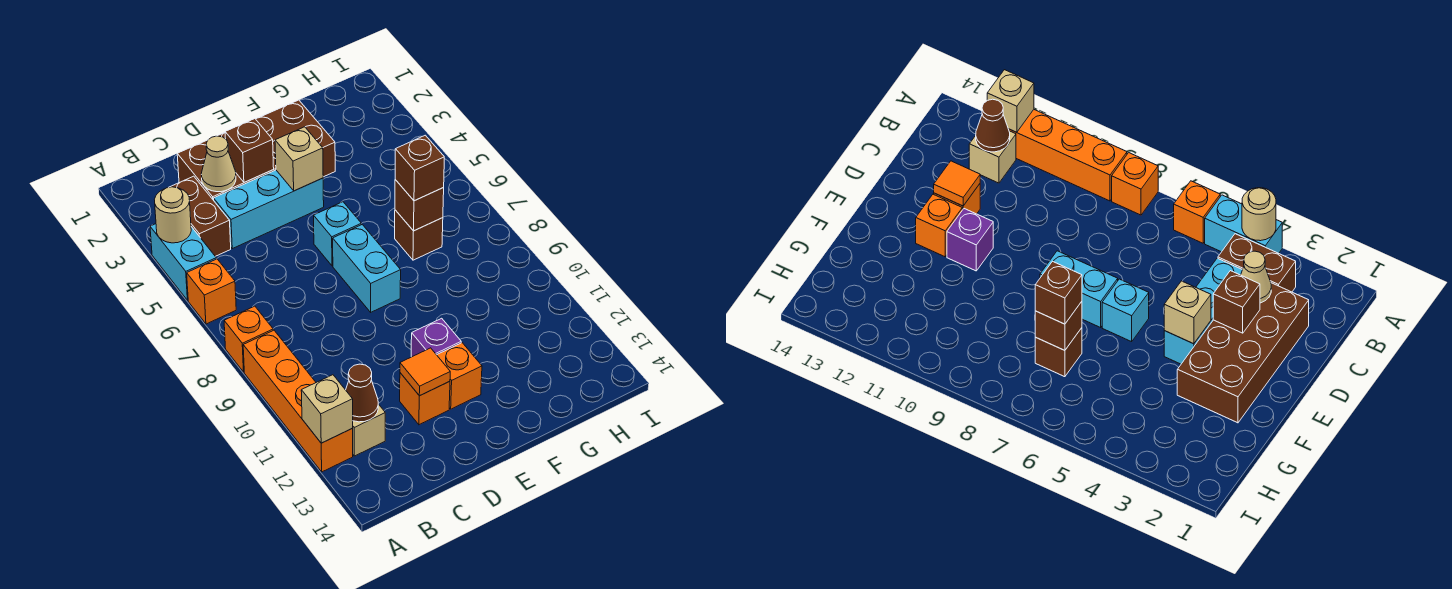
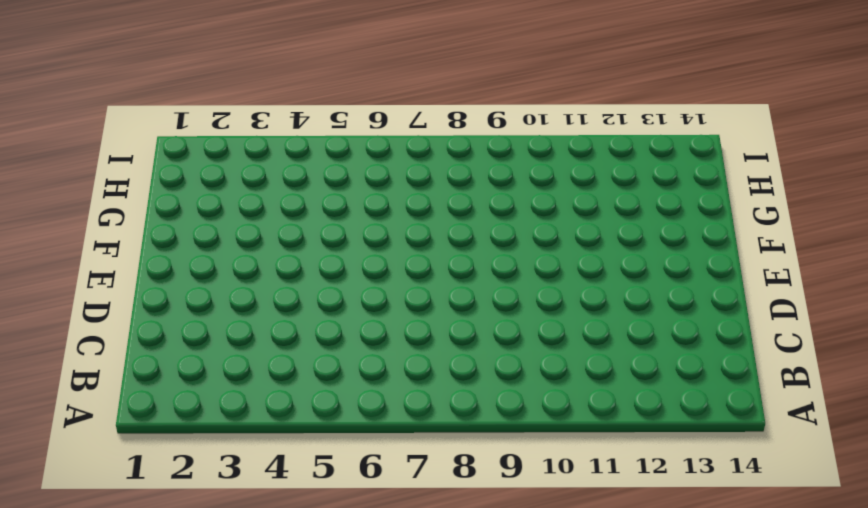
none -> cyan brick A4:A5 level 1
none -> orange brick A6 level 1
none -> orange brick A8 level 1

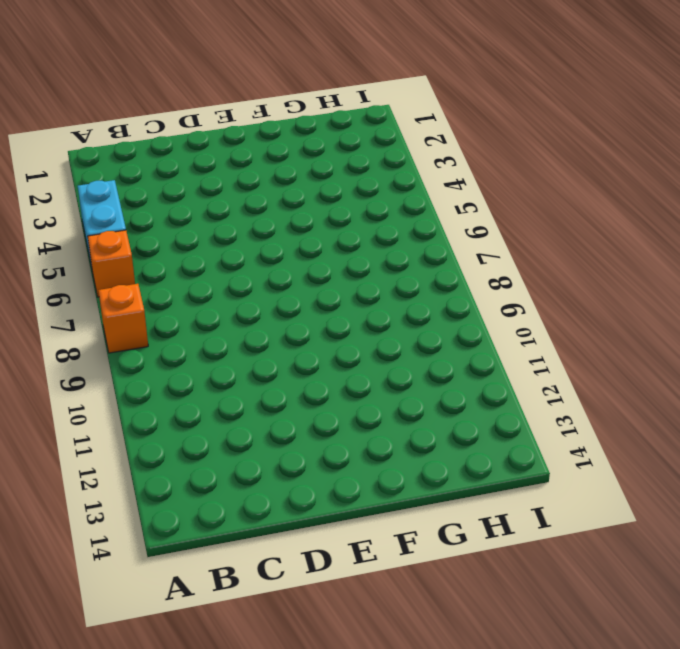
none -> orange brick A9:A12 level 1
none -> brown brick B3:B4 level 1
none -> tan brick B12 level 1

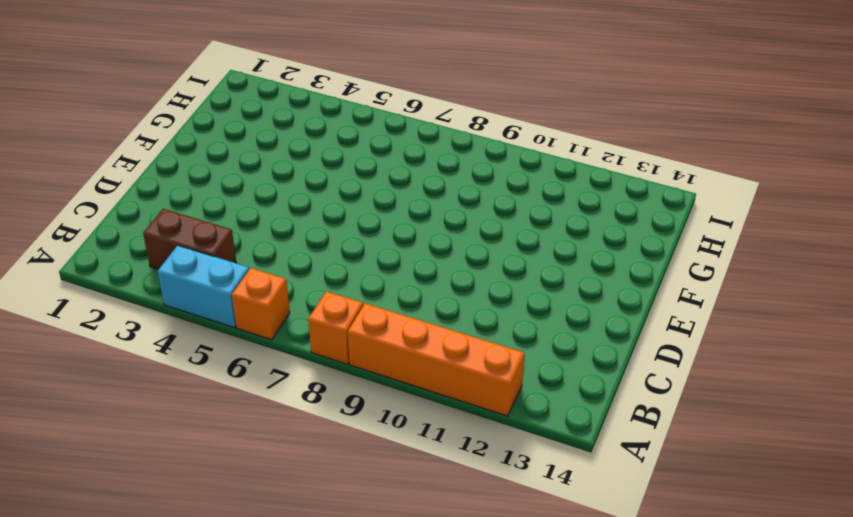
none -> tan brick B12 level 1
none -> brown brick C2:F3 level 1
none -> cyan brick C4:E4 level 1

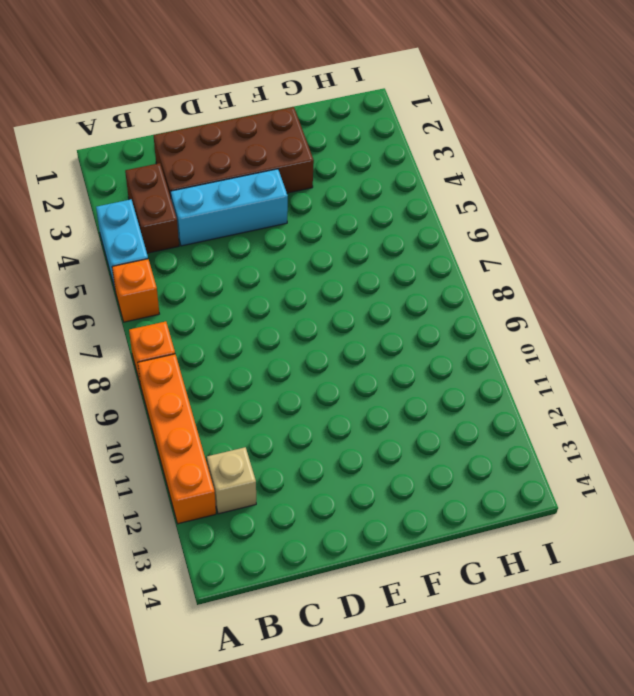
none -> orange brick D12 level 1
none -> cyan brick E6 level 1
none -> cyan brick E7:E8 level 1

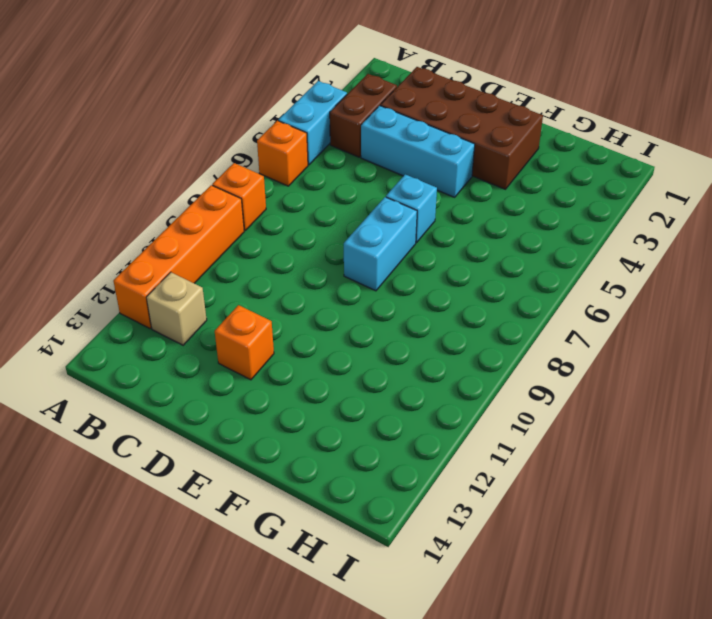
none -> purple brick E11 level 1
none -> orange brick E12 level 1
none -> brown brick G7 level 1

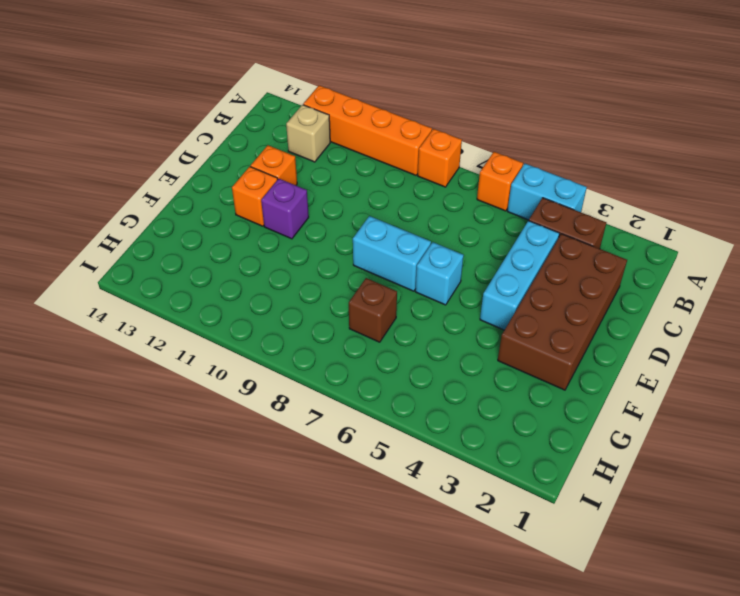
none -> tan round brick A4 level 2
none -> tan brick A12 level 2
none -> brown cone B12 level 2

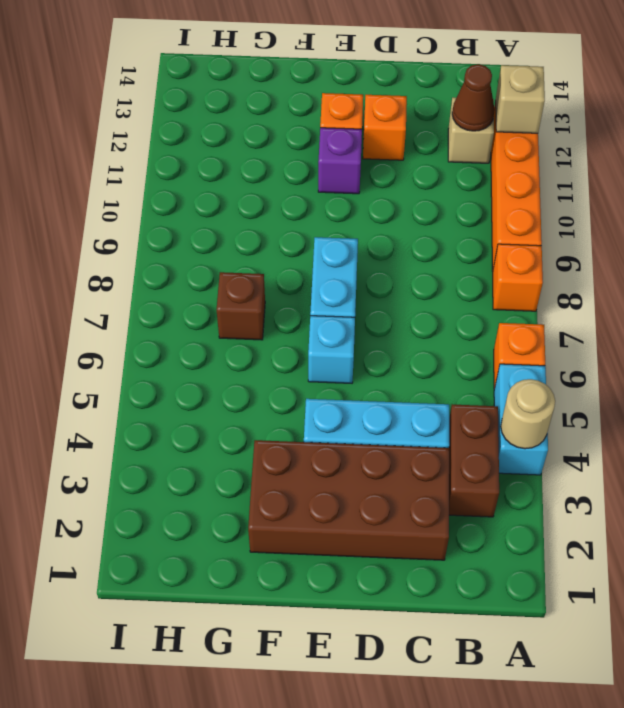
none -> tan cone C3 level 2
none -> brown brick D3 level 2
none -> orange tile D12 level 2

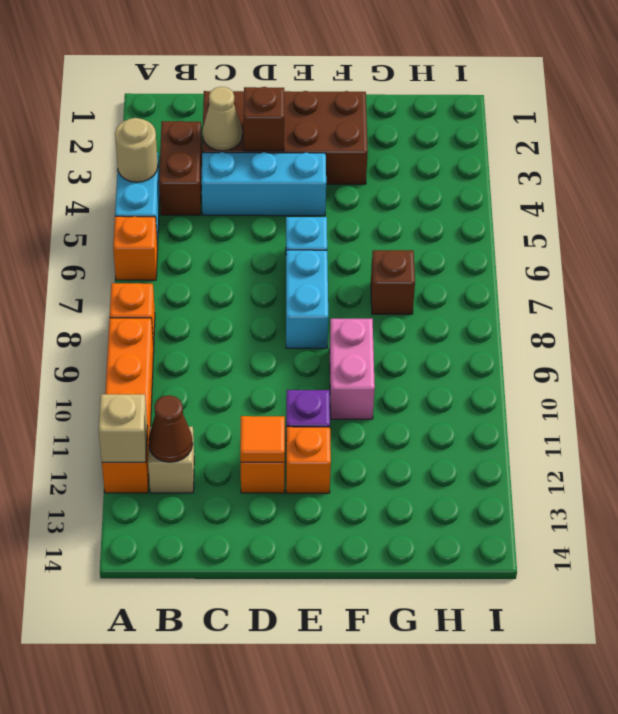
pink brick F9:F10 level 1 -> none
none -> tan brick E4 level 2
none -> brown brick G7 level 2
none -> brown brick G7 level 3

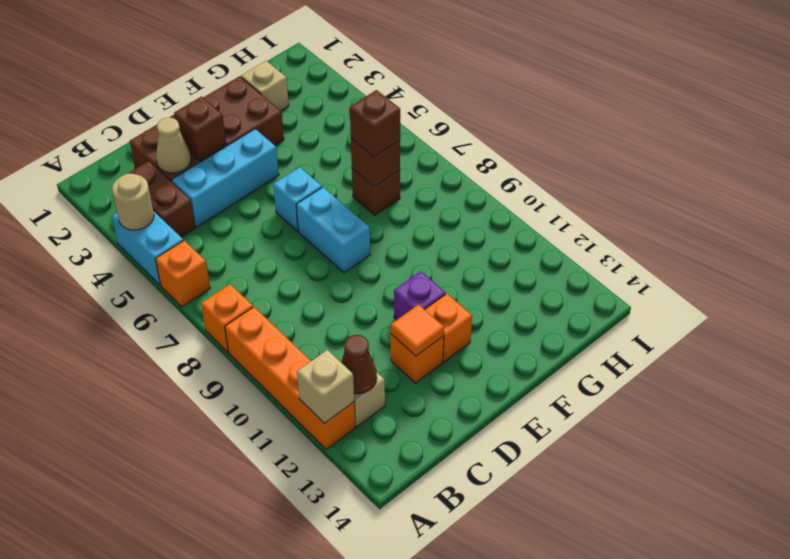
tan brick G2 level 1 -> tan brick E4 level 2

